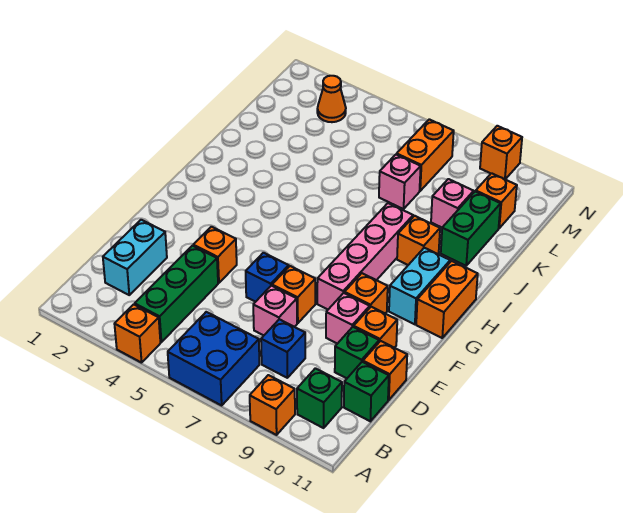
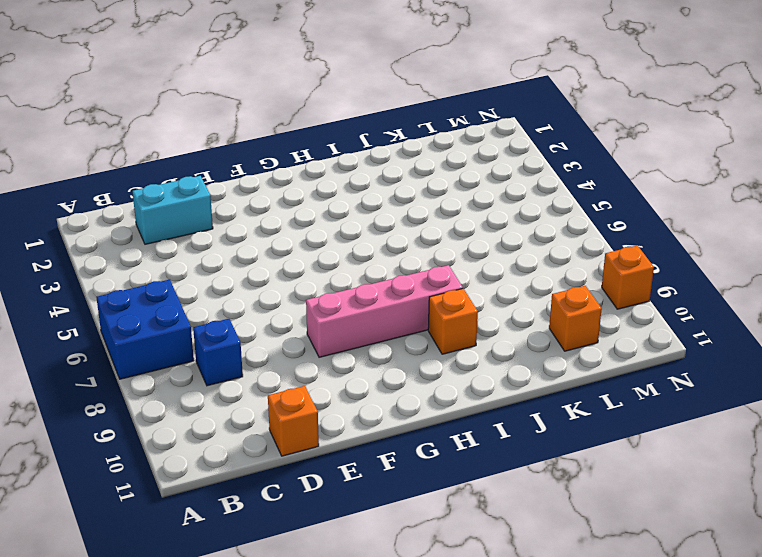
none -> orange brick A4 level 1
none -> orange brick A9 level 1
none -> green brick B4:D4 level 1

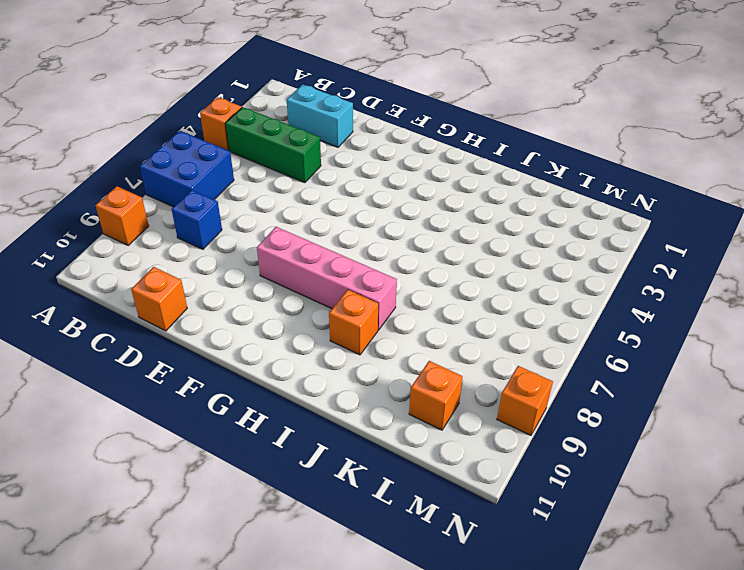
none -> green brick B10 level 1
none -> green brick C11 level 1
none -> pink brick D7 level 1

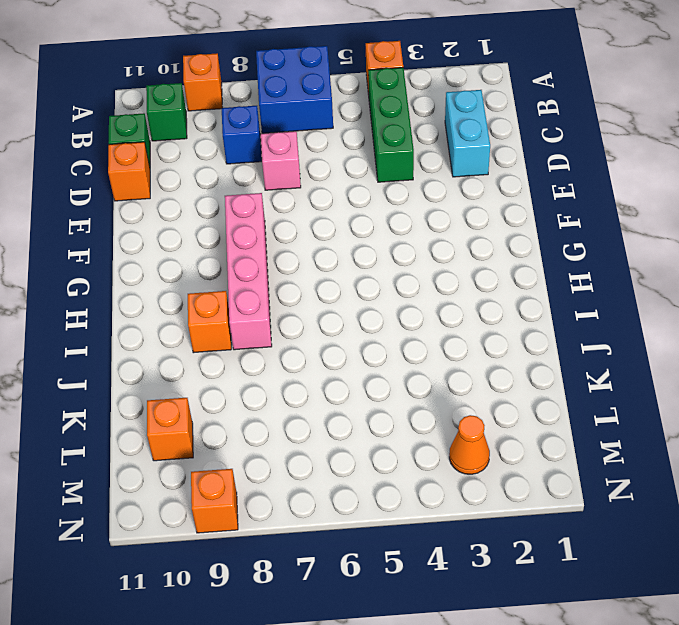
none -> green brick D10 level 1
none -> orange brick E4 level 1
none -> blue brick E6 level 1

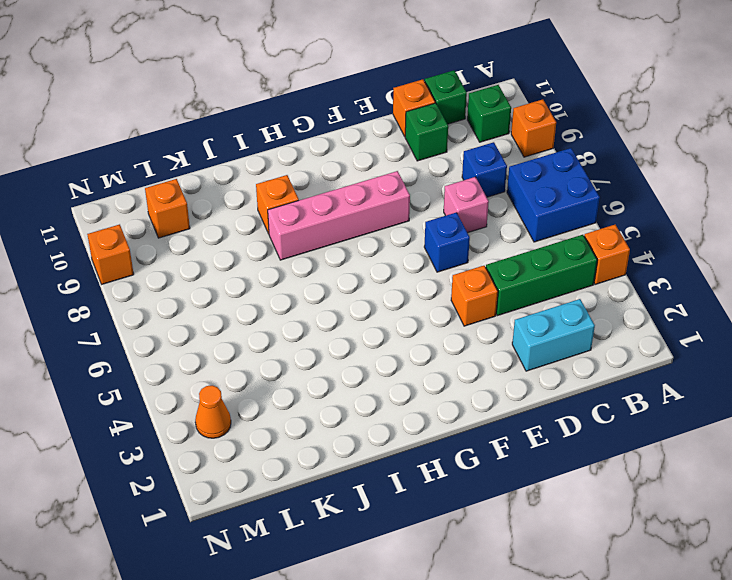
none -> orange brick E7 level 1
none -> pink brick E9 level 1
none -> orange brick E10 level 1

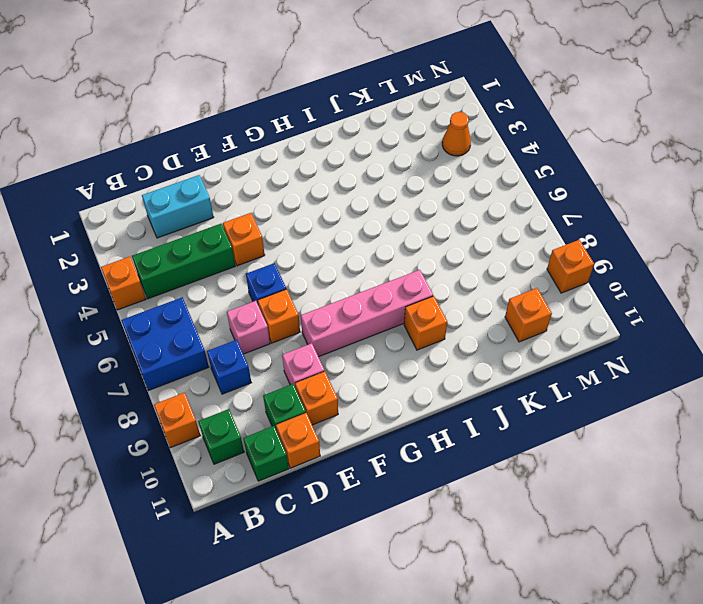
none -> orange brick F9 level 1
none -> cyan brick G10:H10 level 1
none -> orange brick G11:H11 level 1

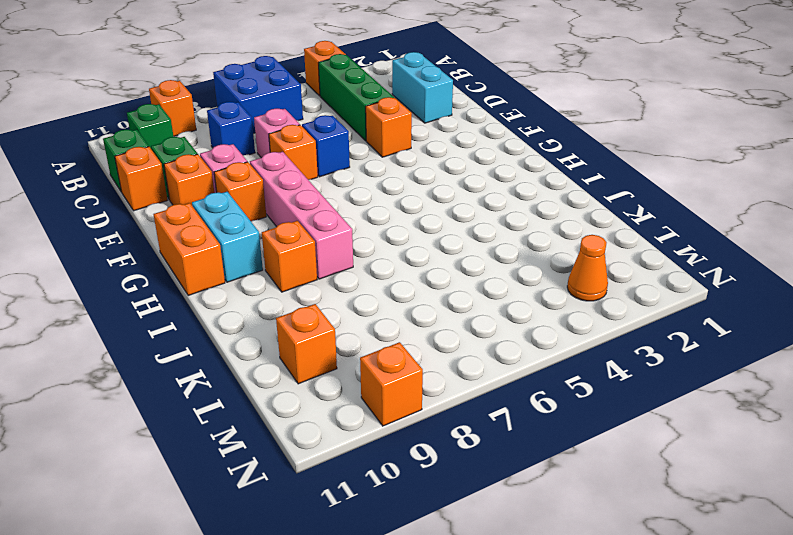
none -> green brick J10:K10 level 1
none -> pink brick K7 level 1
none -> pink brick K9 level 1

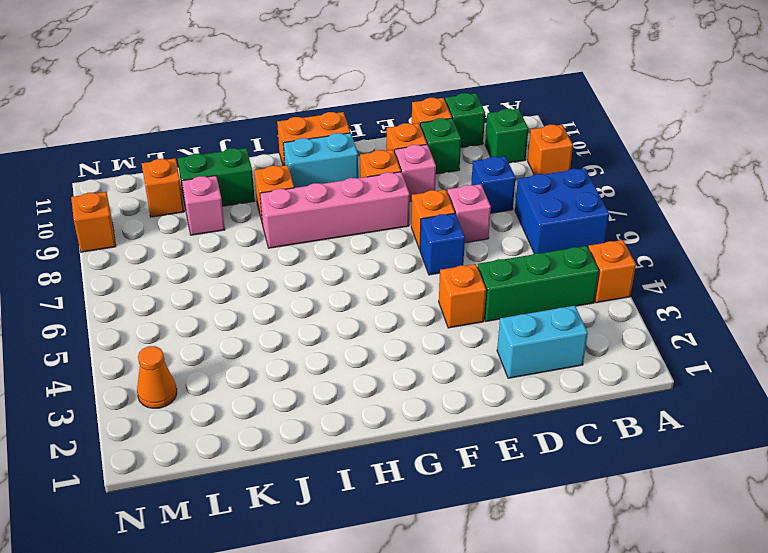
none -> pink brick K7 level 1
none -> orange brick L7:M7 level 1

